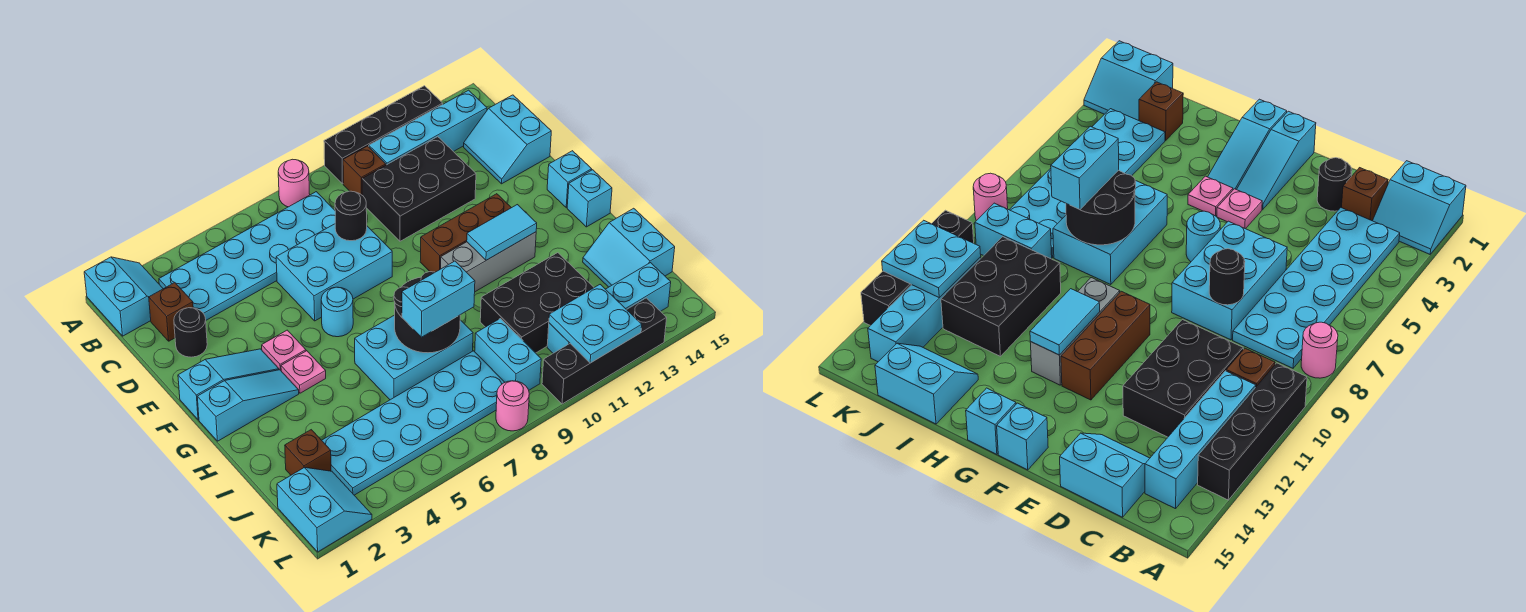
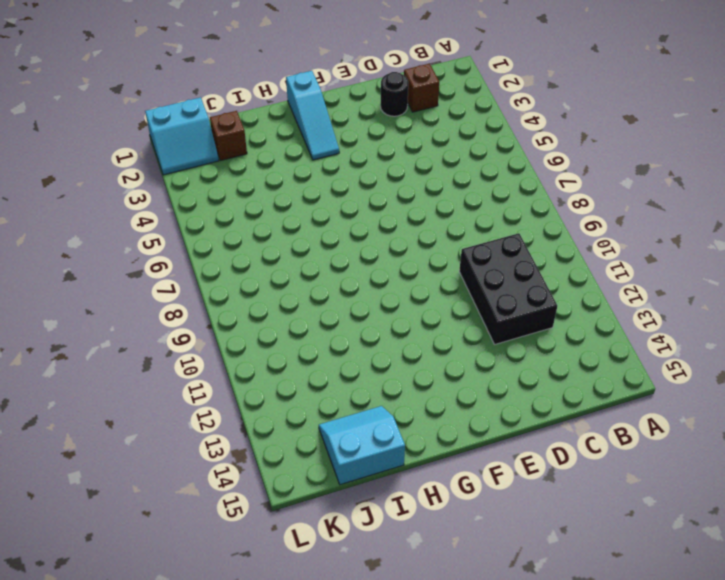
none -> cyan slope A1:B2 level 1 top 1
none -> pink round brick A8 level 1
none -> black brick A10:A13 level 1
none -> cyan plate B3:C8 level 1

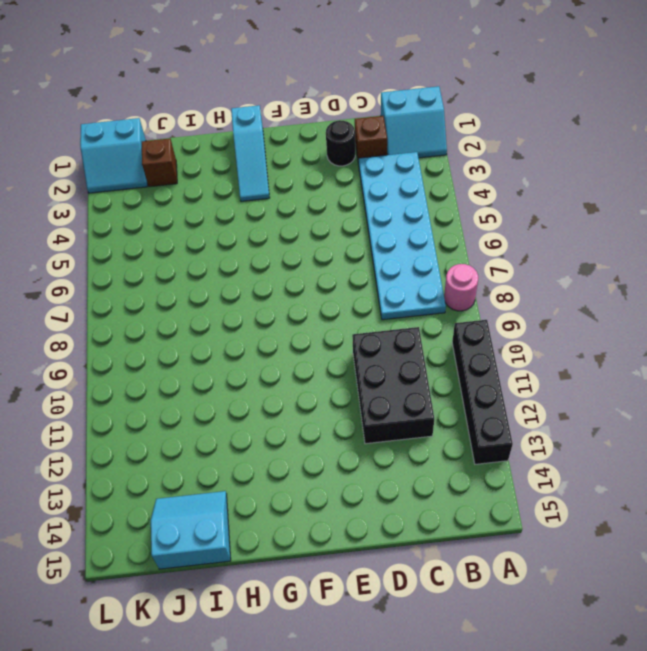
none -> brown brick B10 level 1
none -> cyan brick B11:B14 level 1
none -> cyan slope C14:D15 level 1 top 15
none -> cyan brick D6:E8 level 1

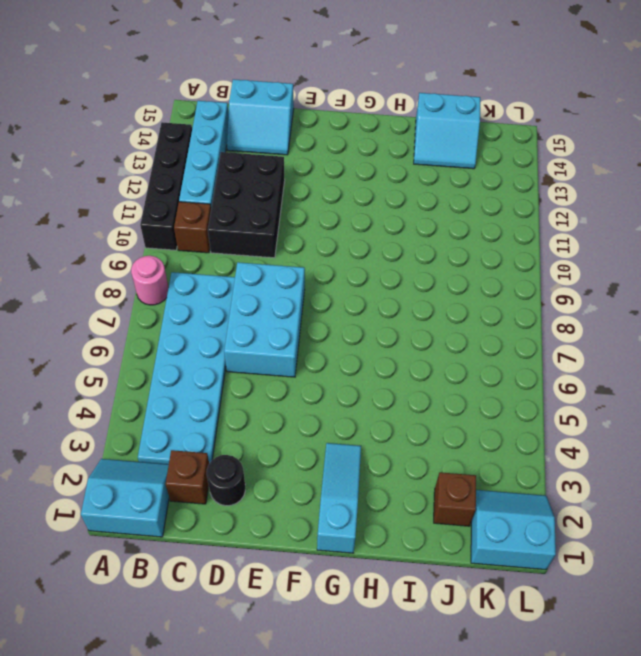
none -> cyan slope F1:F3 level 1 top 1
none -> pink plate F4 level 1
none -> cyan round brick F6 level 1
none -> brown brick F10:F12 level 1

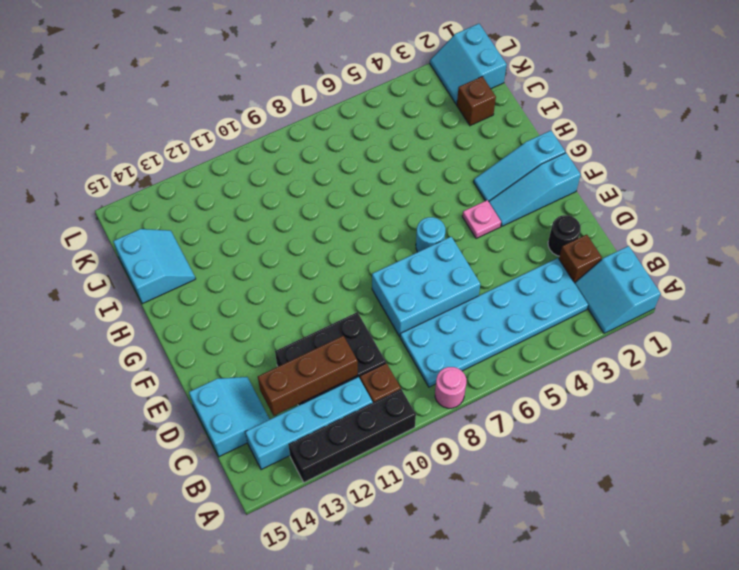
brown brick C11:C13 level 2 -> brown brick F10:F12 level 1
none -> cyan brick F15 level 1
none -> pink plate G4 level 1
none -> grey brick G10:G12 level 1
none -> cyan brick G15 level 1

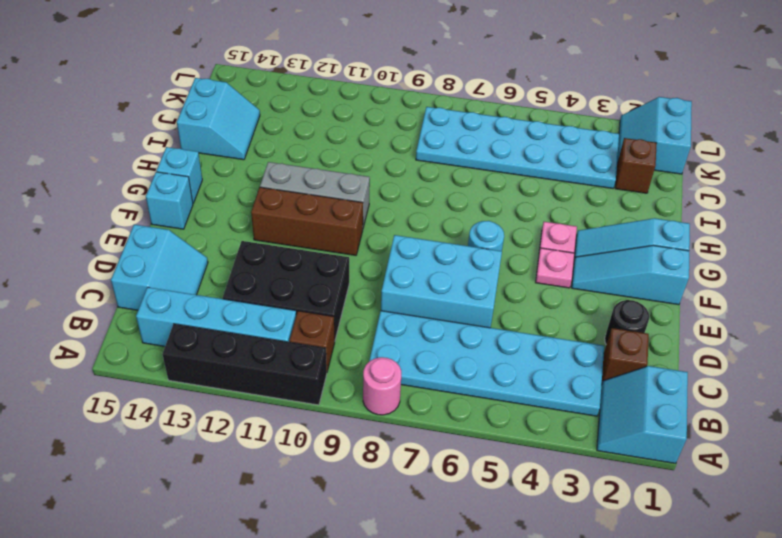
none -> cyan brick H6:I8 level 1
none -> black brick I10:J12 level 1
none -> cyan brick J9:K9 level 1
none -> cyan brick K11:K14 level 1

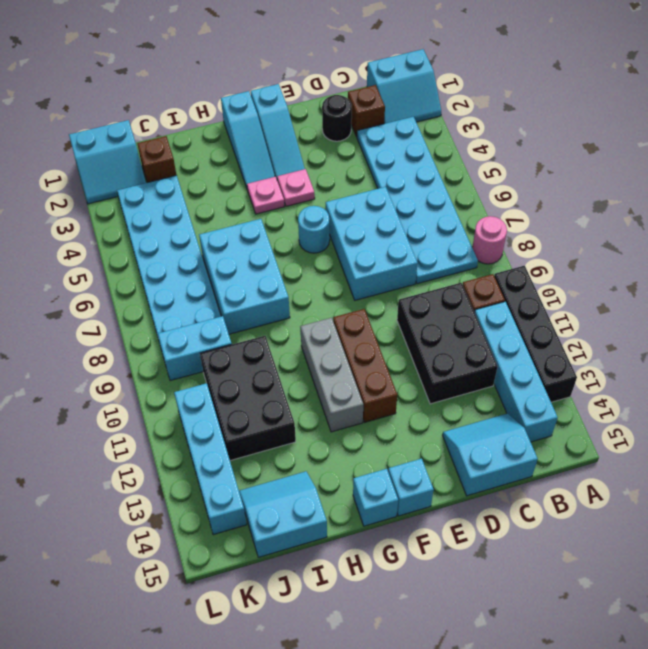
none -> pink round brick L8 level 1
none -> black brick L10:L13 level 1
none -> black round brick D8 level 2
none -> cyan tile G11:G12 level 2

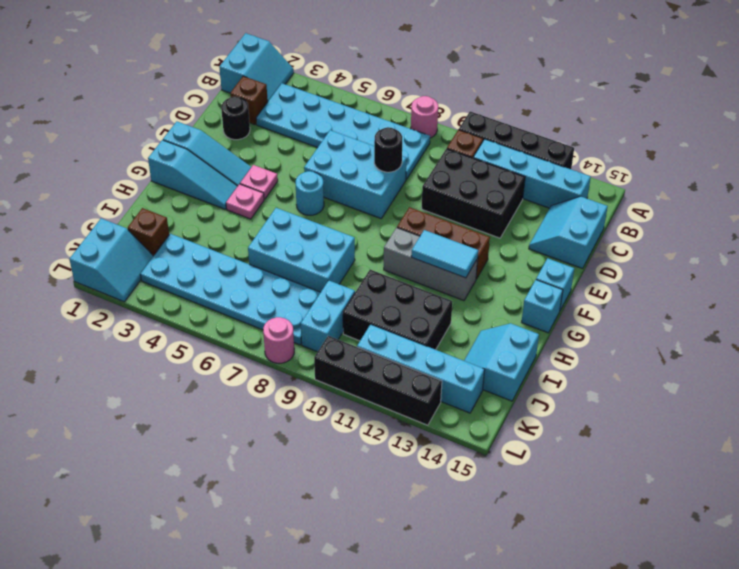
none -> black round brick H7:I8 level 2
none -> cyan plate K11:L12 level 2
none -> cyan brick I7:I8 level 3

